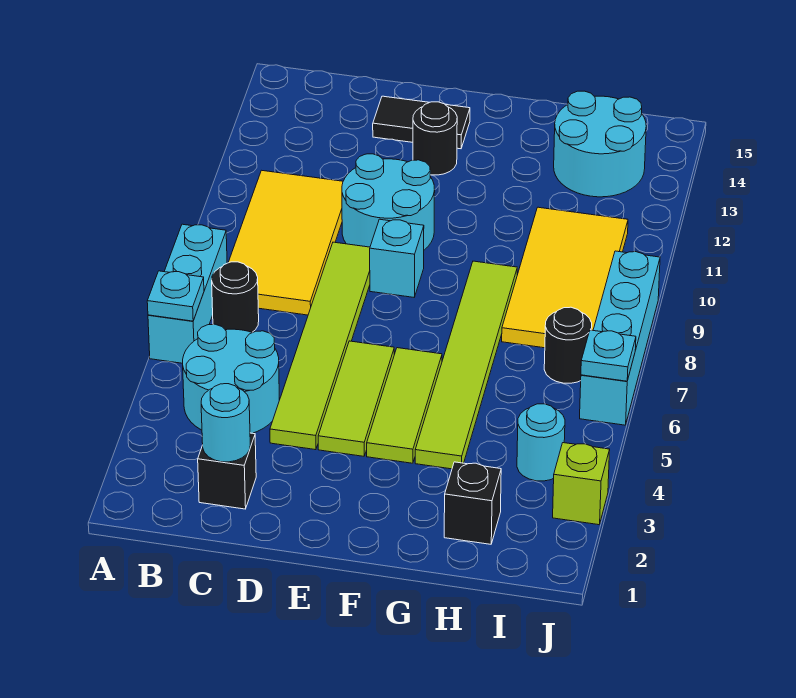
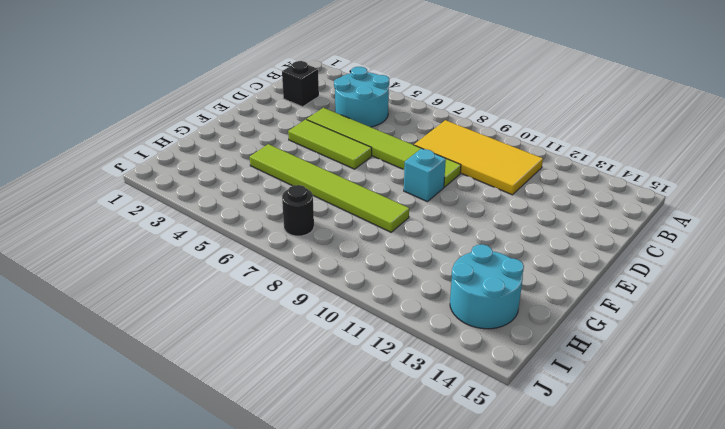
none -> cyan brick A6:A8 level 1
none -> black round brick B7 level 1
none -> cyan round brick D10:E11 level 1

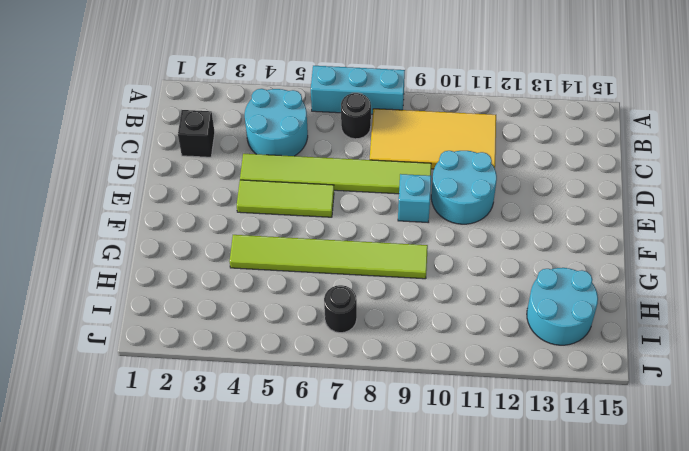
none -> black tile D14:E14 level 1
none -> black round brick E13 level 1
none -> lime tile F4:F6 level 1

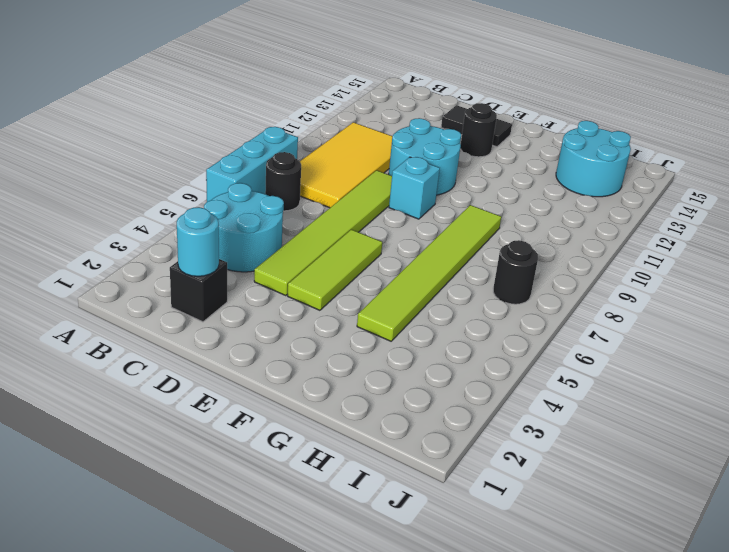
none -> lime tile F4:F6 level 1
none -> black brick H2 level 1
none -> yellow tile H8:I11 level 1

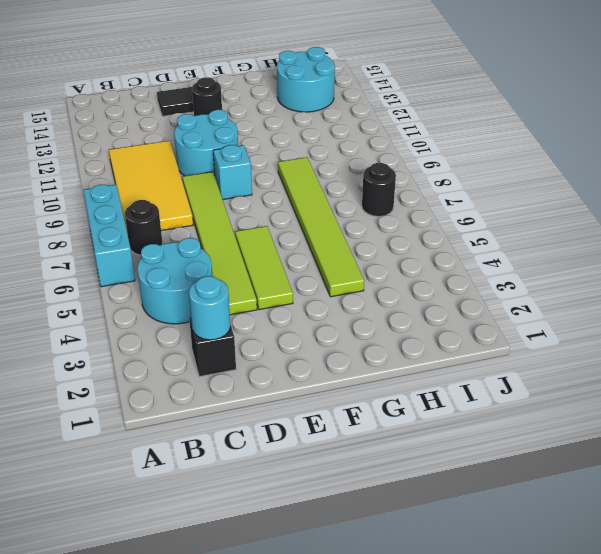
none -> lime tile F4:F6 level 1
none -> black brick H2 level 1
none -> yellow tile H8:I11 level 1

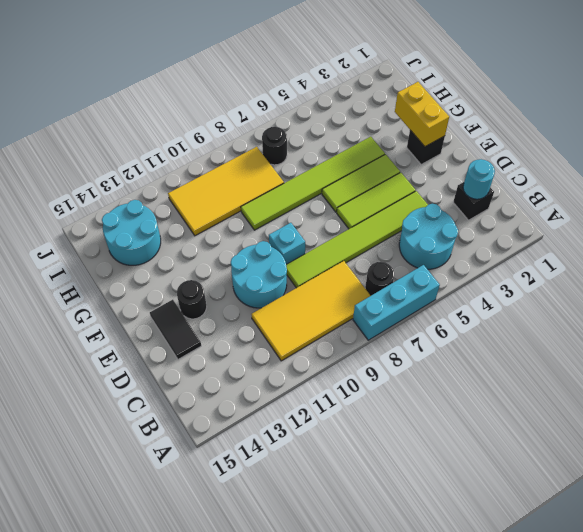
black brick F2 level 1 -> black brick H2 level 1
yellow brick F2:G2 level 2 -> none
none -> cyan round brick I4 level 1
none -> lime brick J3 level 1
none -> cyan brick J6:J9 level 1

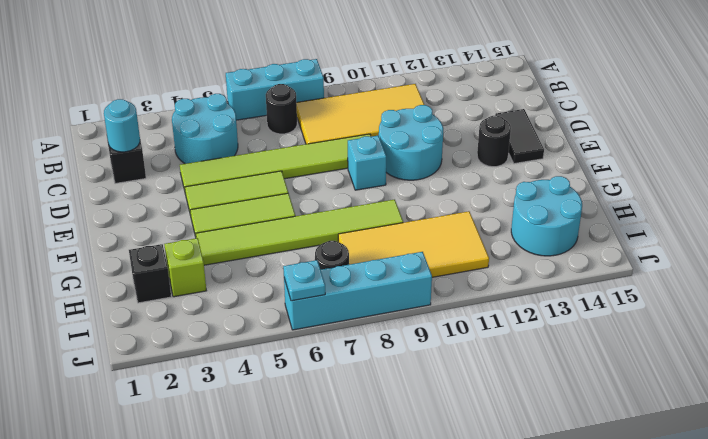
lime brick H3 level 1 -> lime brick J3 level 1
none -> cyan round brick I4 level 1
none -> cyan plate A6 level 2

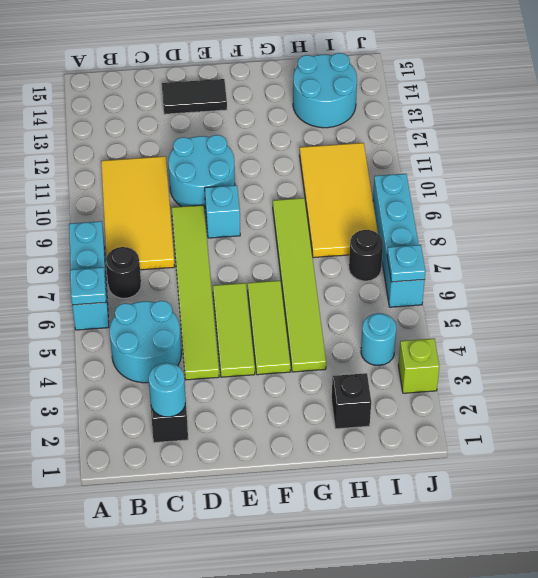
none -> black round brick E13 level 1

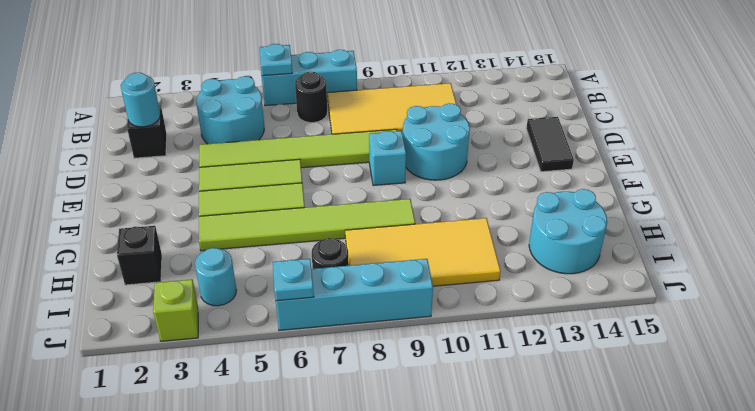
none -> black round brick E13 level 1

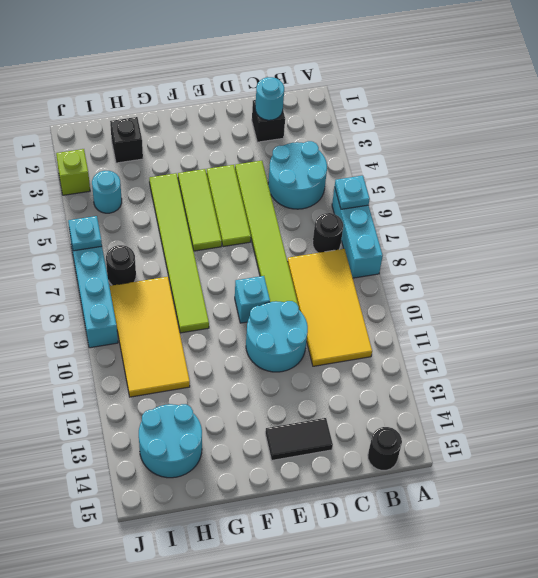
black round brick B15 level 1 -> black round brick E13 level 1

